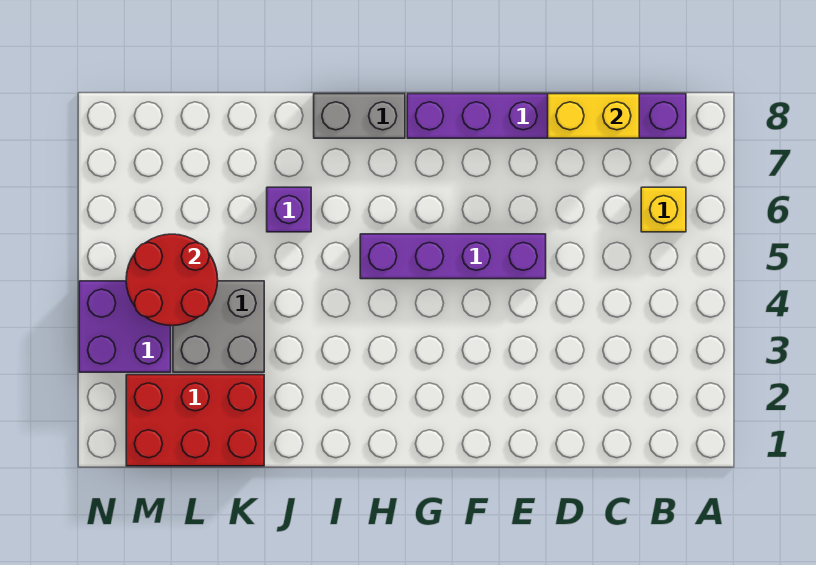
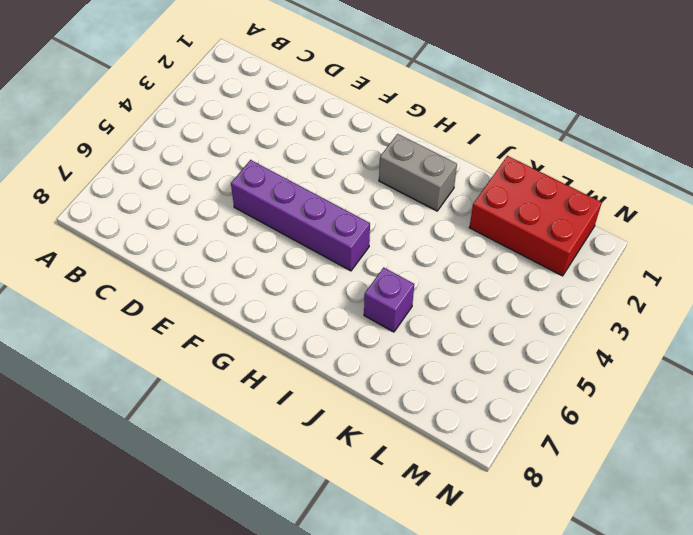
grey brick H2:I2 level 1 -> grey brick H8:I8 level 1
none -> yellow brick B6 level 1
none -> purple brick B8:G8 level 1

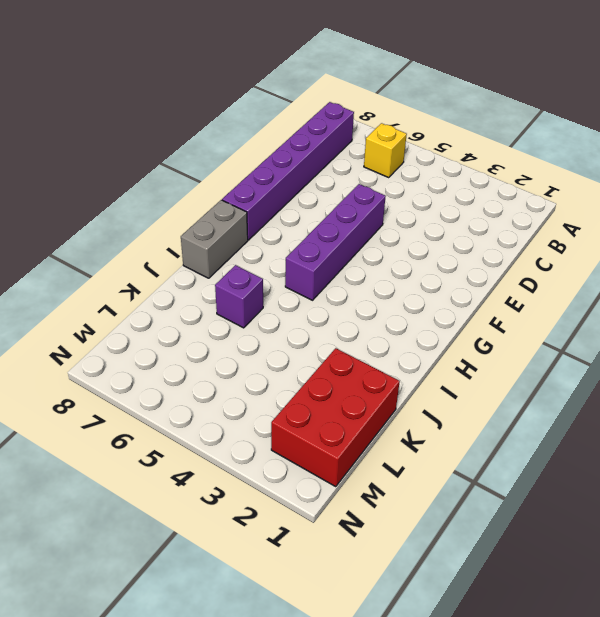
none -> grey brick K3:L4 level 1
none -> purple brick M3:N4 level 1

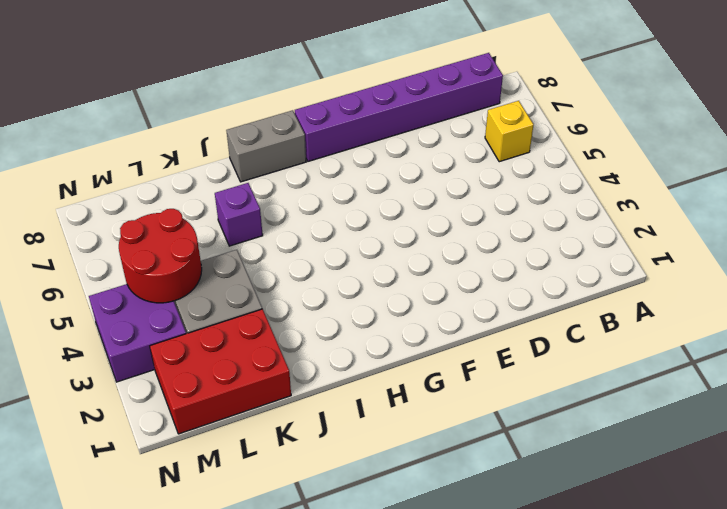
none -> purple brick E5:H5 level 1
none -> yellow brick C8:D8 level 2

